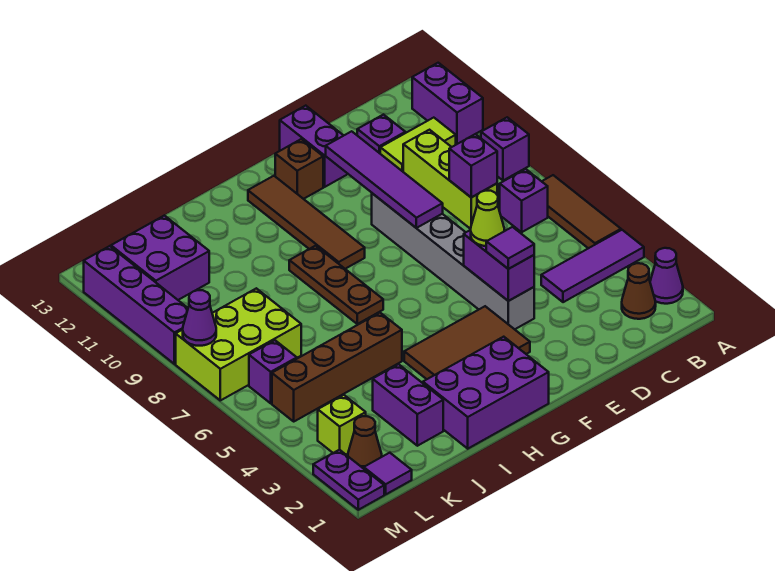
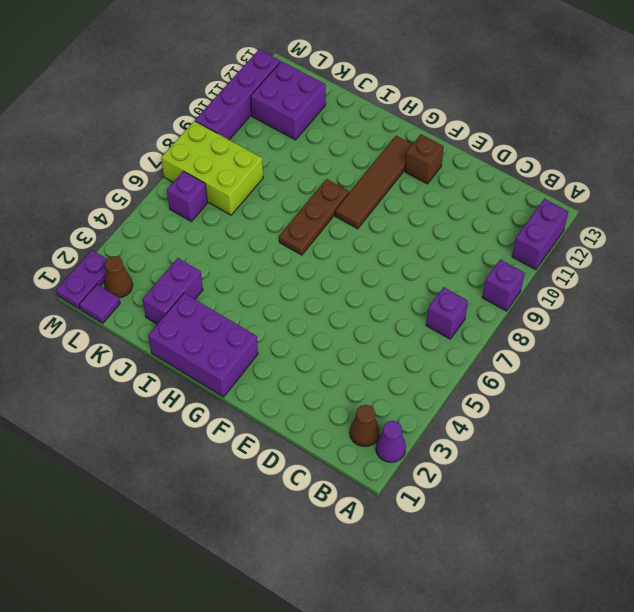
none -> purple tile A4:C4 level 1
none -> brown tile A5:A7 level 1
none -> lime tile B11:C11 level 1
none -> lime brick C8:C10 level 1

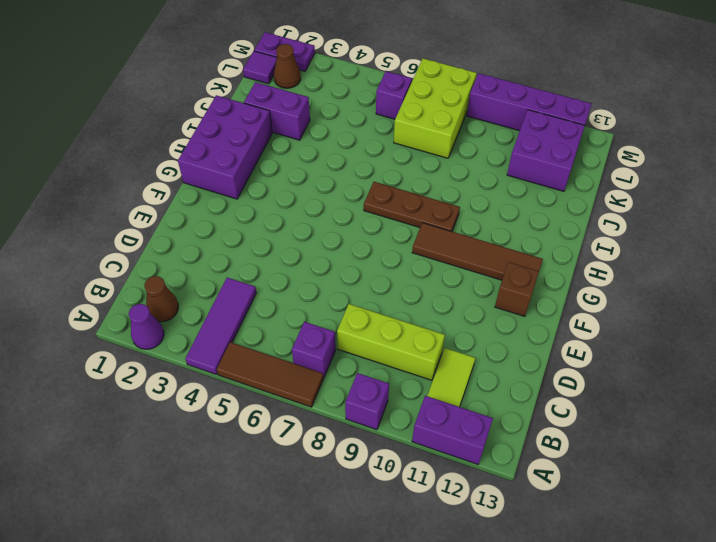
none -> purple plate C12 level 1
none -> grey brick E4:E9 level 1
none -> purple brick E12:E13 level 1
none -> brown tile F3:H4 level 1

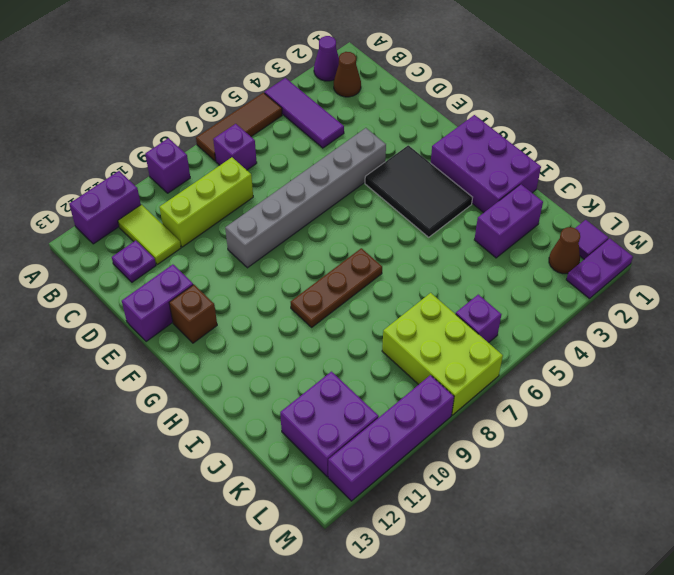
black tile F3:H4 level 1 -> brown tile F3:H4 level 1
none -> brown tile G9:G12 level 1
none -> brown brick I5:L5 level 1
none -> lime brick L3 level 1
none -> purple brick C8 level 2

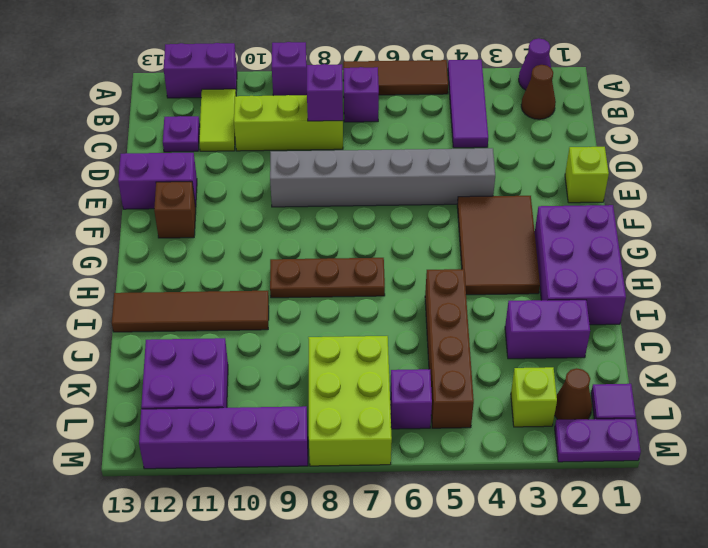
lime brick E1 level 1 -> none
brown tile I10:I13 level 1 -> brown tile G9:G12 level 1
none -> purple brick E4:E5 level 2
none -> purple tile E8:E11 level 2
none -> purple cone M8 level 2
none -> purple tile E4 level 3

